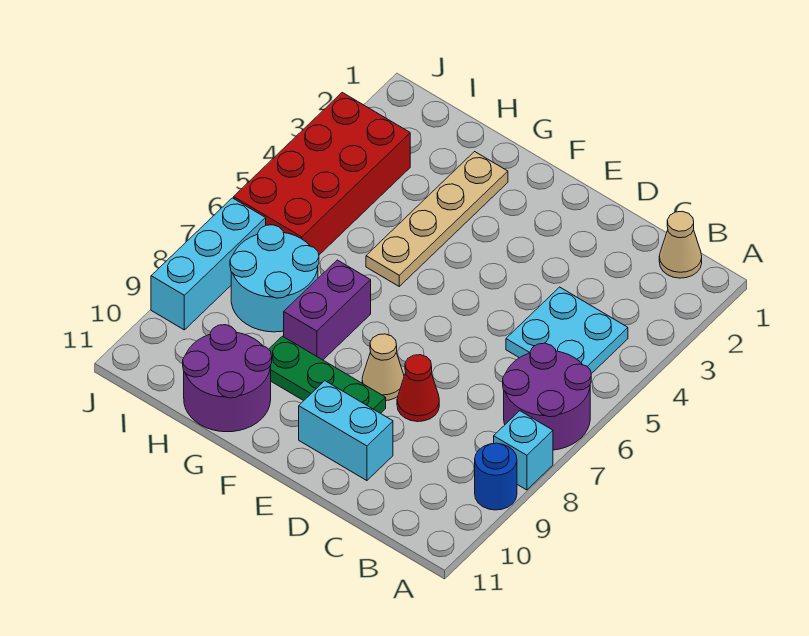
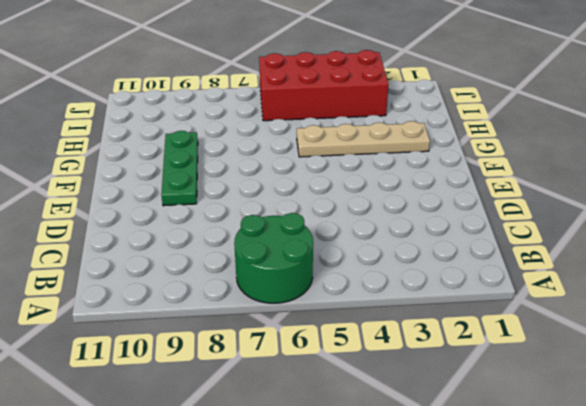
green round brick A6:B7 level 1 -> purple round brick A6:B7 level 1
none -> cyan brick A8 level 1
none -> blue round brick A9 level 1
none -> tan cone B1 level 1

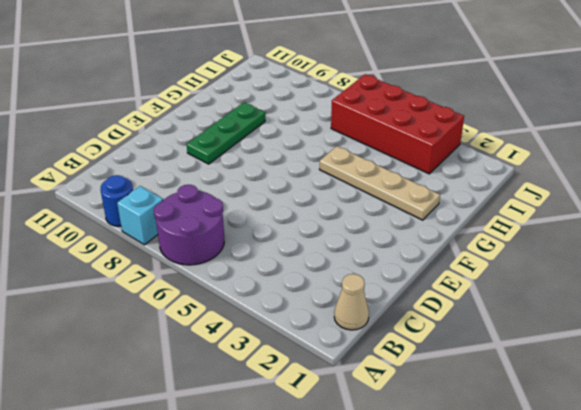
none -> cyan plate B4:C5 level 1
none -> red cone D8 level 1
none -> cyan brick D10:E10 level 1

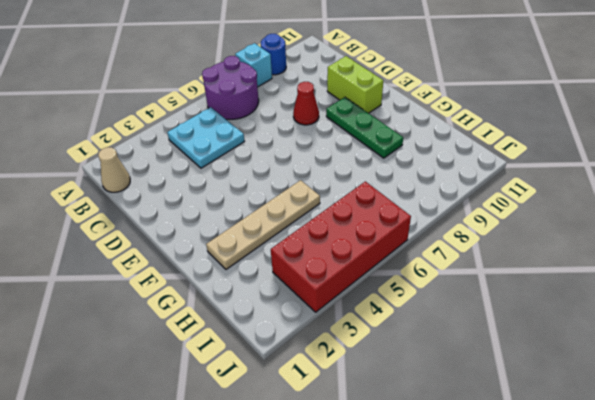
lime brick D10:E10 level 1 -> cyan brick D10:E10 level 1
none -> tan cone E8 level 1
none -> purple brick G7:G8 level 1
none -> purple round brick G10:H11 level 1

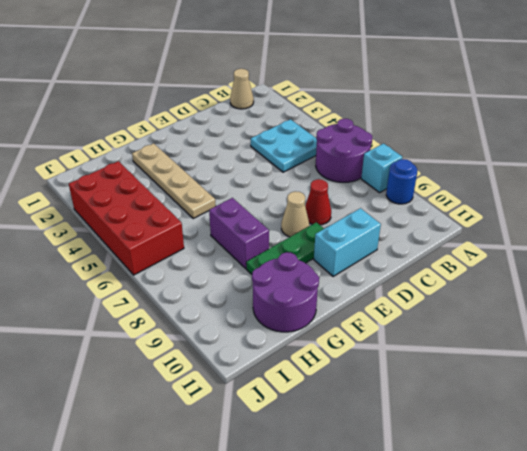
none -> cyan round brick H7:I8 level 1
none -> cyan brick J7:J9 level 1

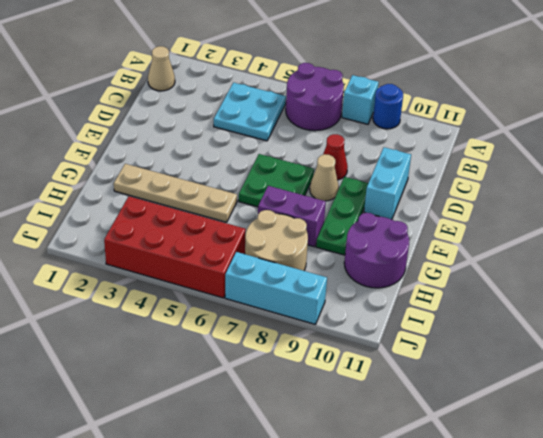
green plate E6:F7 level 1 -> none
tan round brick H7:I8 level 1 -> cyan round brick H7:I8 level 1

